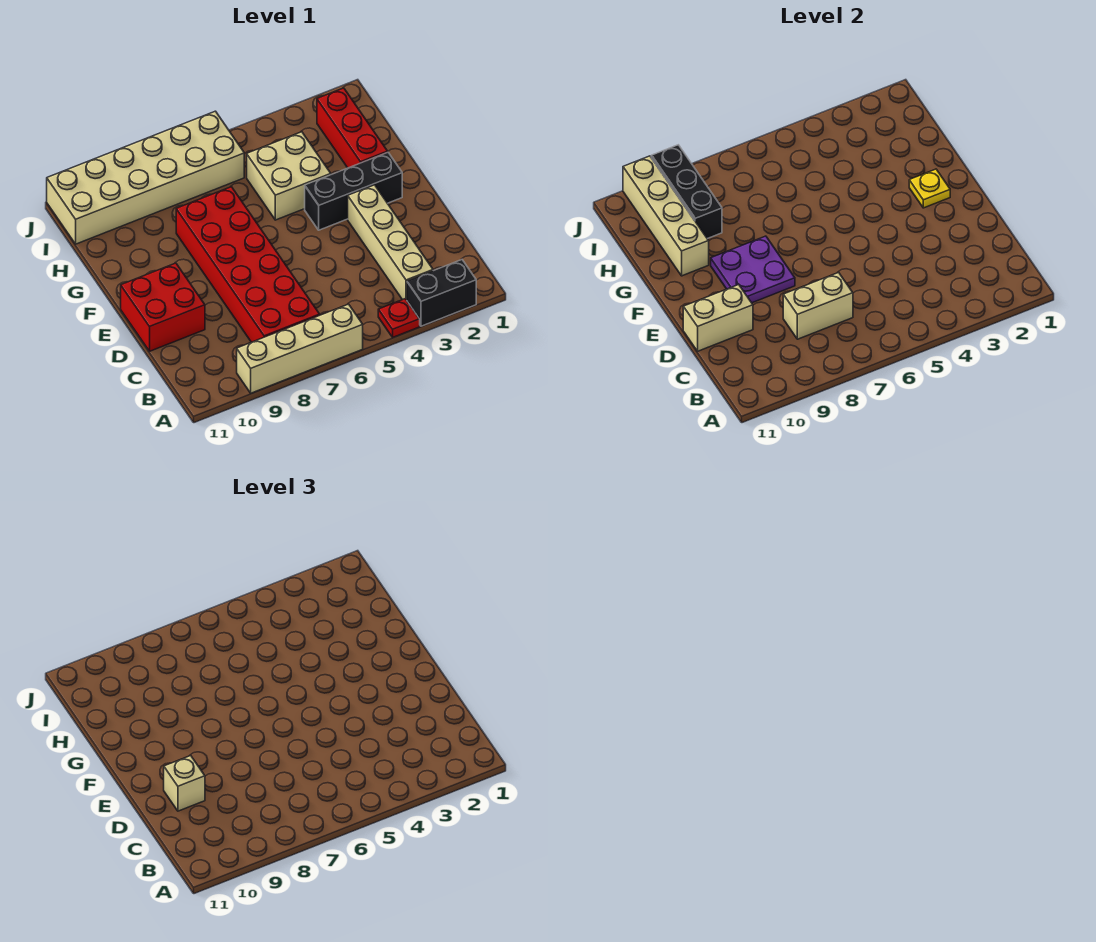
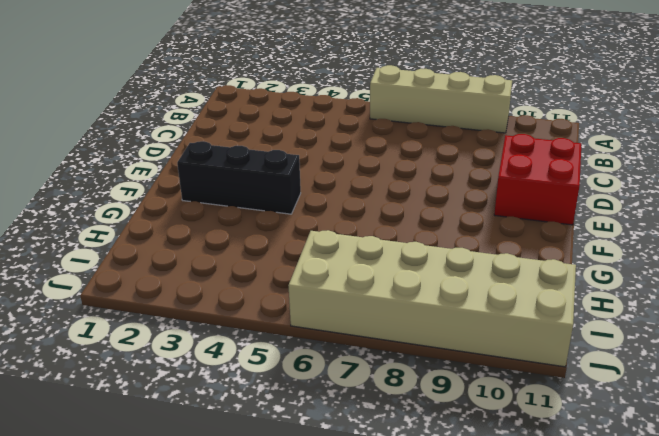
none -> black brick A2:A3 level 1
none -> red plate A4 level 1
none -> tan brick B3:E3 level 1

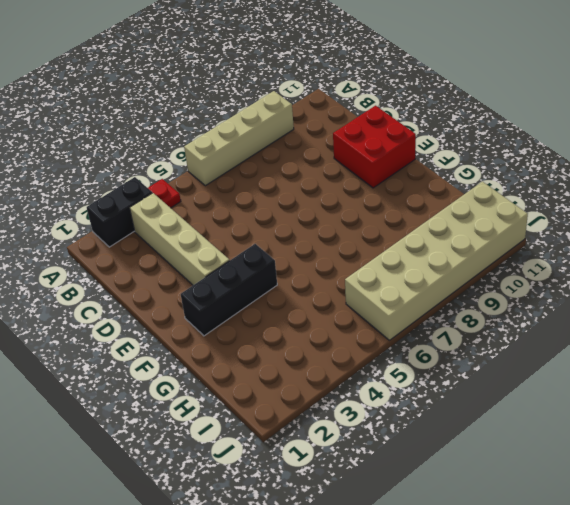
none -> red brick B7:G8 level 1
none -> red brick G2:I2 level 1
none -> tan brick G4:H5 level 1

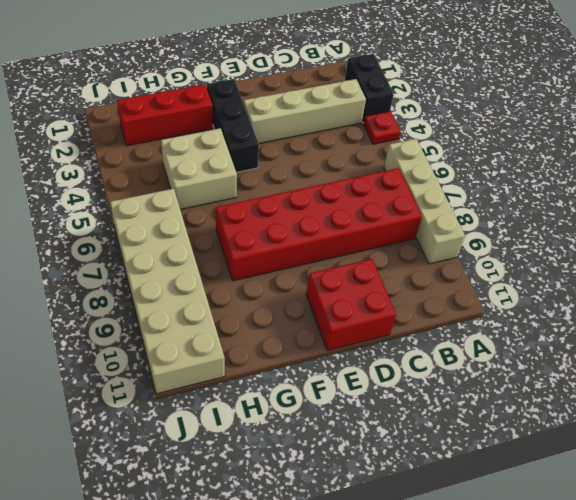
none -> tan brick C7:C8 level 2
none -> tan brick D10:D11 level 2
none -> purple plate E8:F9 level 2

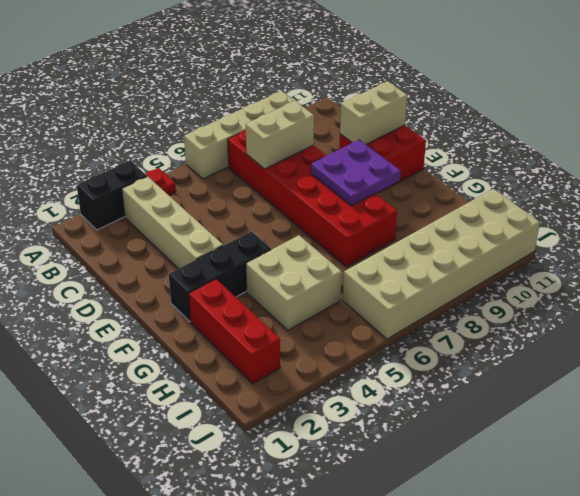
none -> yellow plate F2 level 2
none -> tan brick G10:J10 level 2
none -> black brick H9:J9 level 2

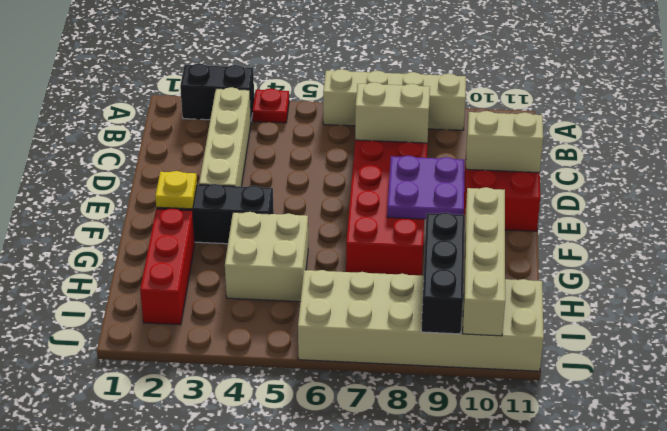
none -> tan brick D10 level 3

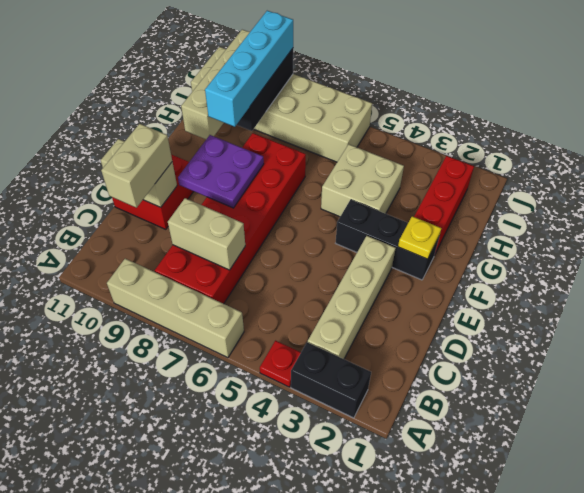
tan brick C10:D10 level 3 -> tan brick D10 level 3
cyan brick G9:J9 level 3 -> none

